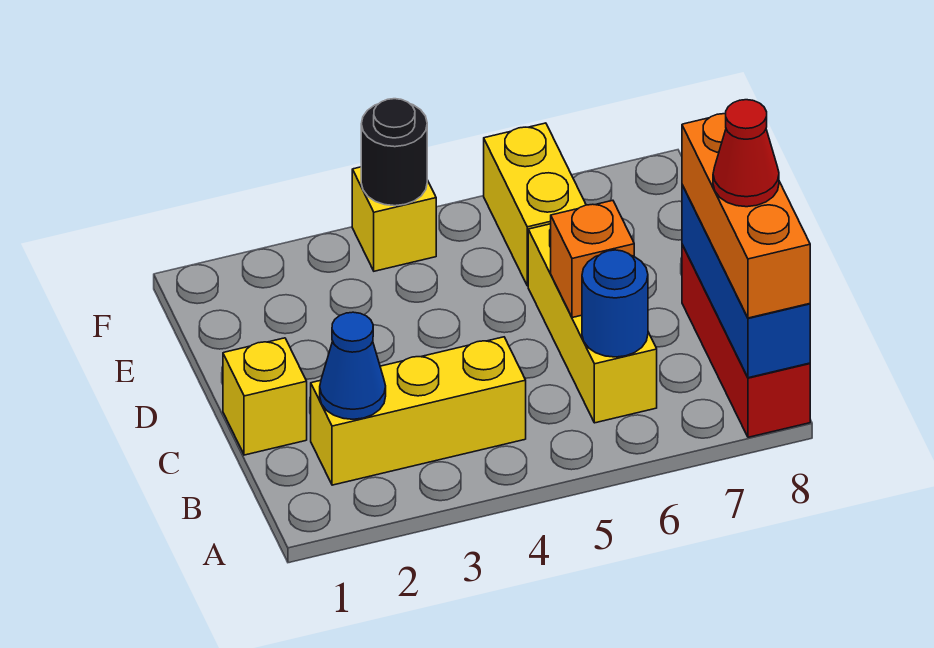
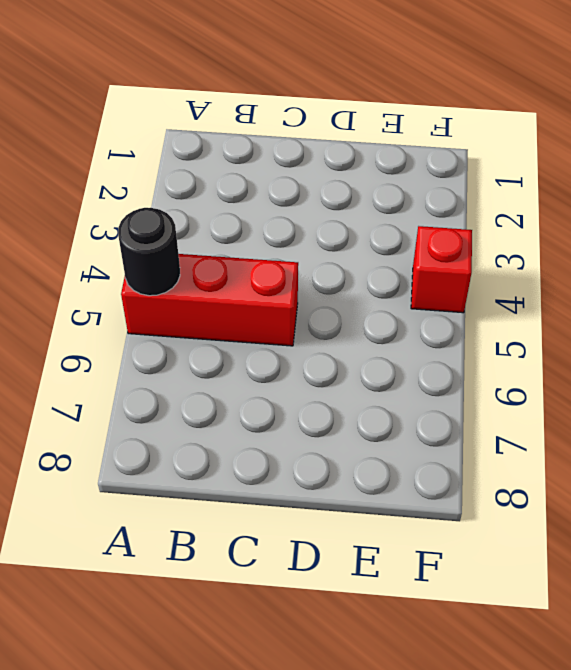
red brick A5:C5 level 1 -> red brick A8:C8 level 1
black round brick A5 level 2 -> black round brick F4 level 2
red brick F4 level 1 -> yellow brick F4 level 1
none -> yellow brick B2:B4 level 1
none -> yellow brick B6:D6 level 1
none -> yellow brick C1 level 1

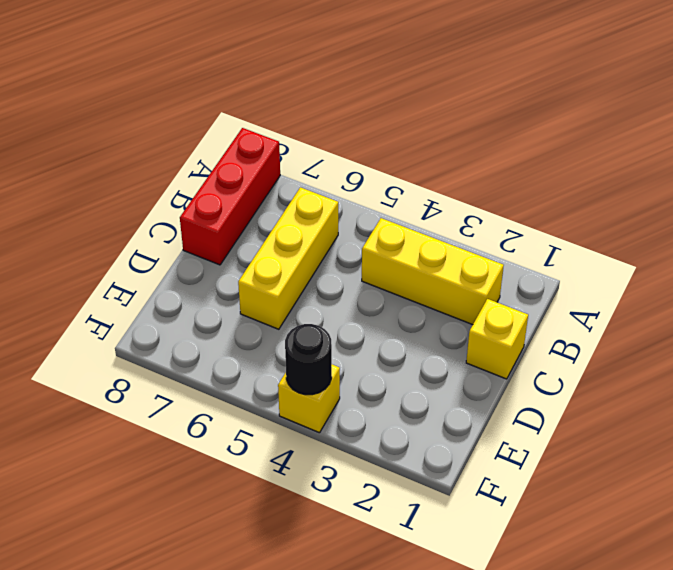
none -> yellow brick E6:F6 level 1
none -> blue brick A8:C8 level 2
none -> blue cone B2 level 2

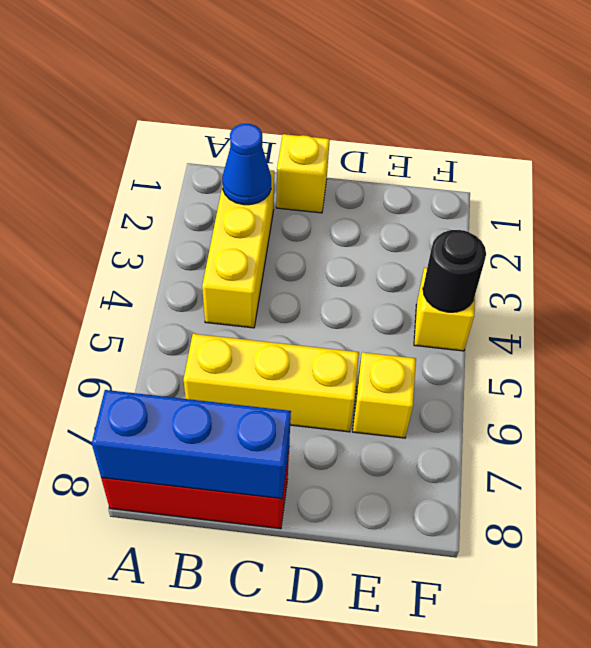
yellow brick E6 level 1 -> yellow brick E6:F6 level 1
none -> blue round brick B6 level 2
none -> orange brick C6 level 2
none -> orange brick A8:C8 level 3

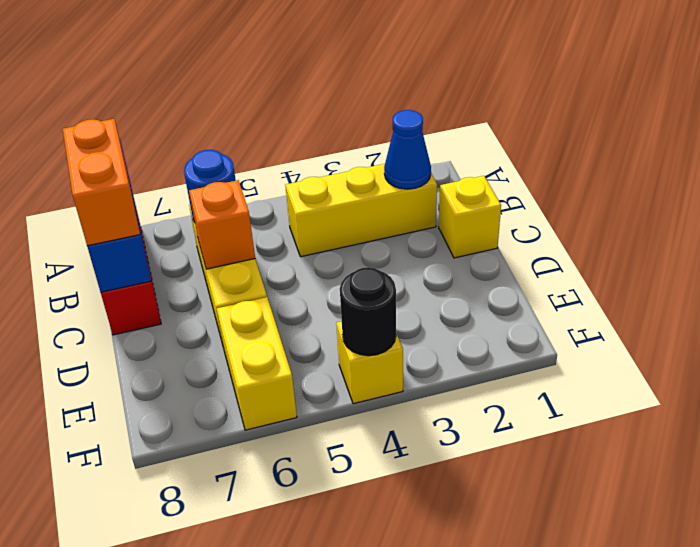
orange brick B8:C8 level 3 -> orange brick A8:C8 level 3
none -> red cone B8 level 4

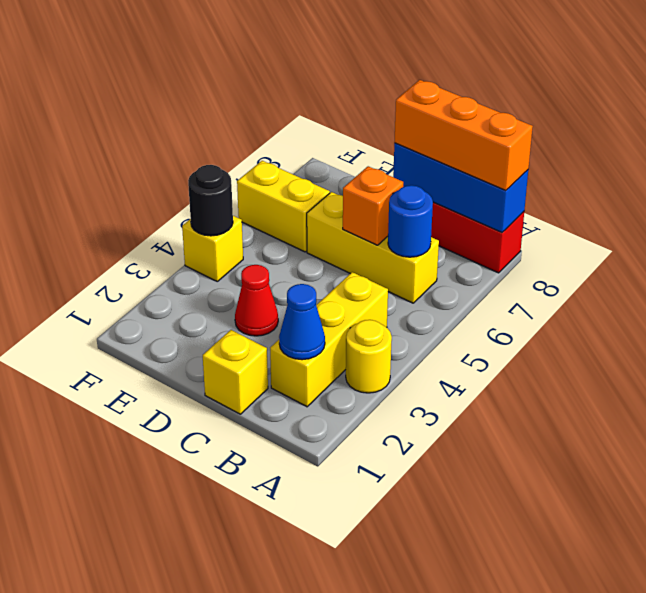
yellow round brick A3 level 1 -> none
red cone D3 level 1 -> red cone B8 level 4

